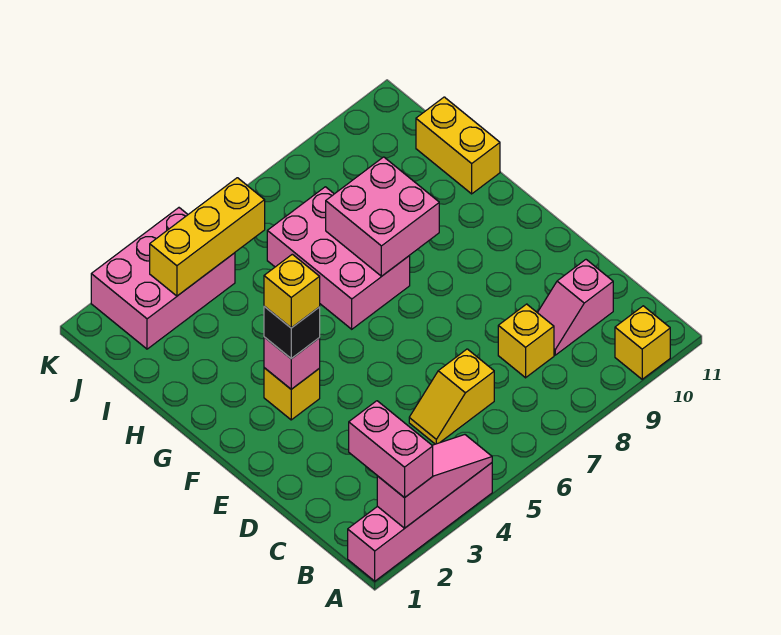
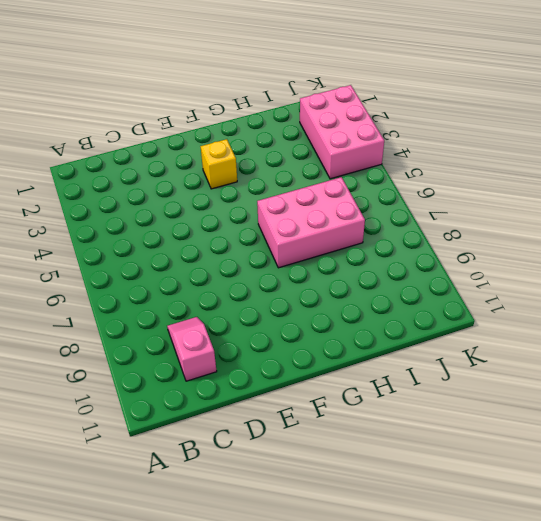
none -> pink brick A1:A4 level 1
none -> yellow brick A10 level 1
none -> yellow slope C5:C6 level 1 top 6

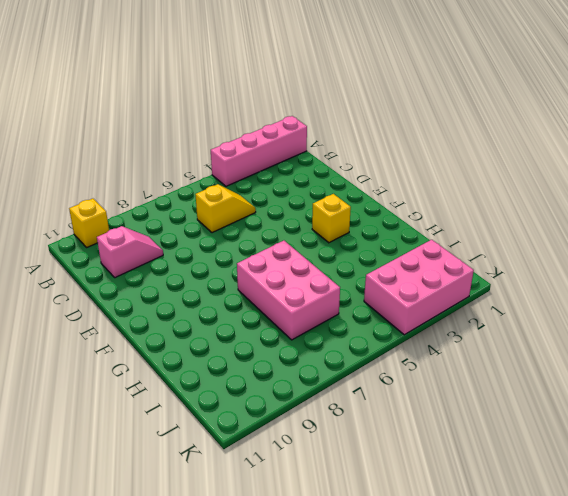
none -> yellow brick C8 level 1
none -> yellow brick H11:I11 level 1
none -> pink slope A2:A4 level 2 top 2

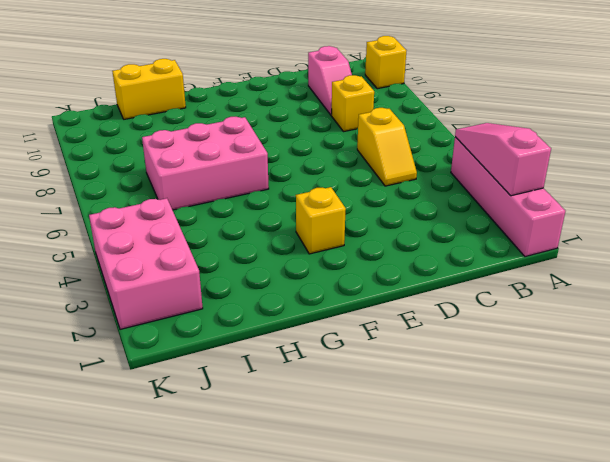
none -> pink brick F3 level 2
none -> pink brick G7:H8 level 2
none -> yellow brick J3:J5 level 2

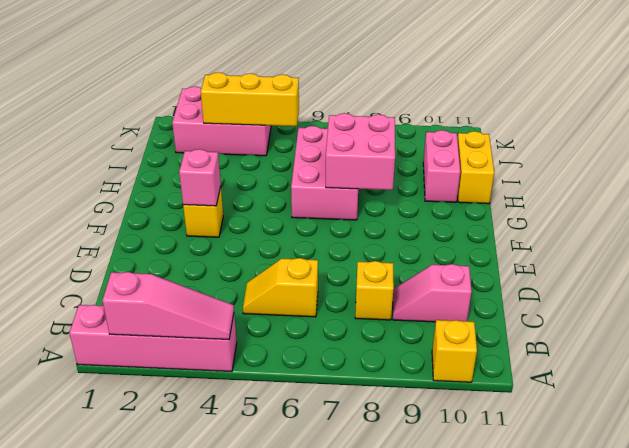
pink brick H10:I10 level 1 -> pink brick A2:B2 level 3
none -> black brick F3 level 3
none -> yellow brick F3 level 4

